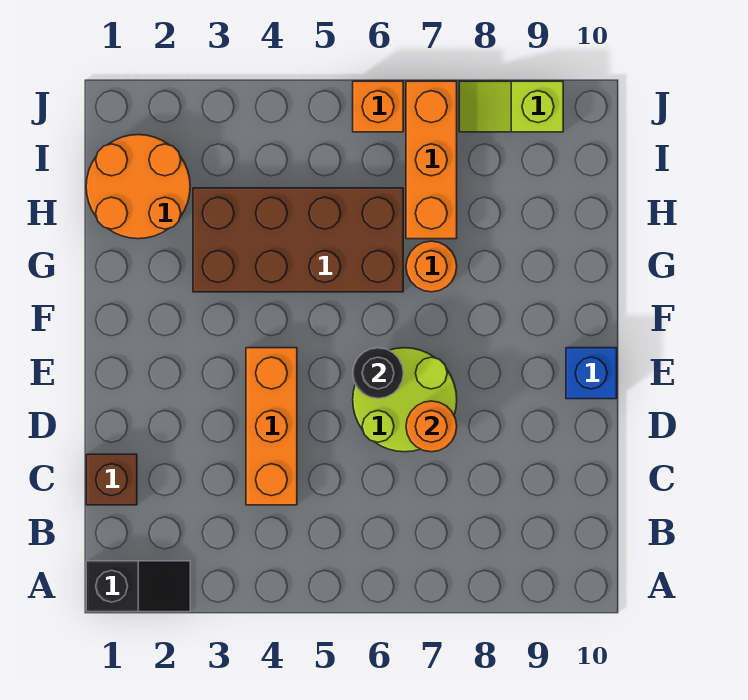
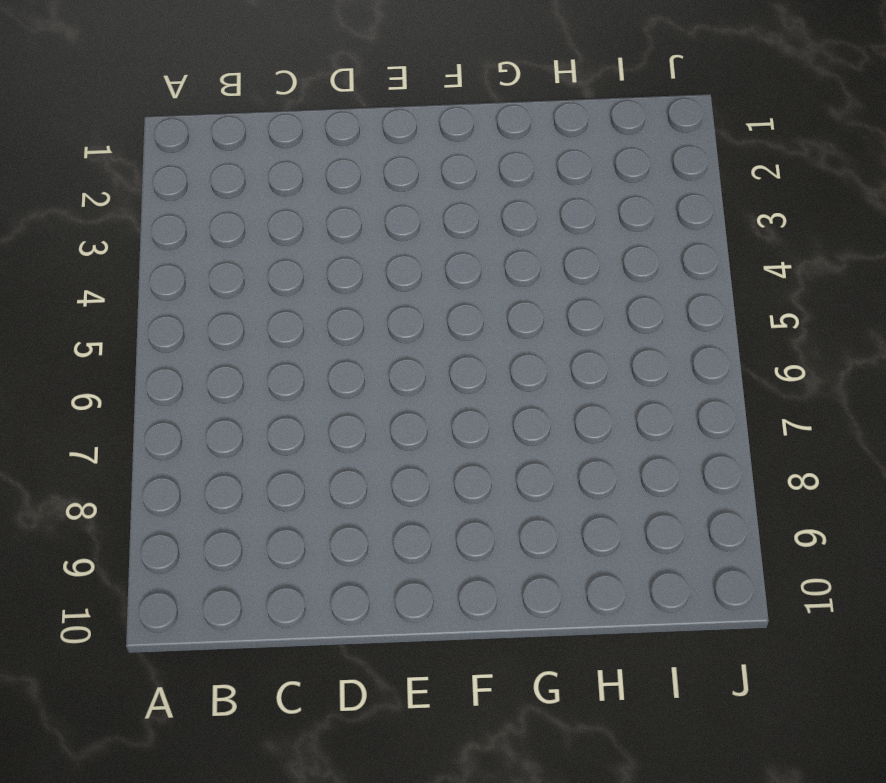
none -> black slope A1:A2 level 1 top 1
none -> brown brick C1 level 1
none -> orange brick C4:E4 level 1

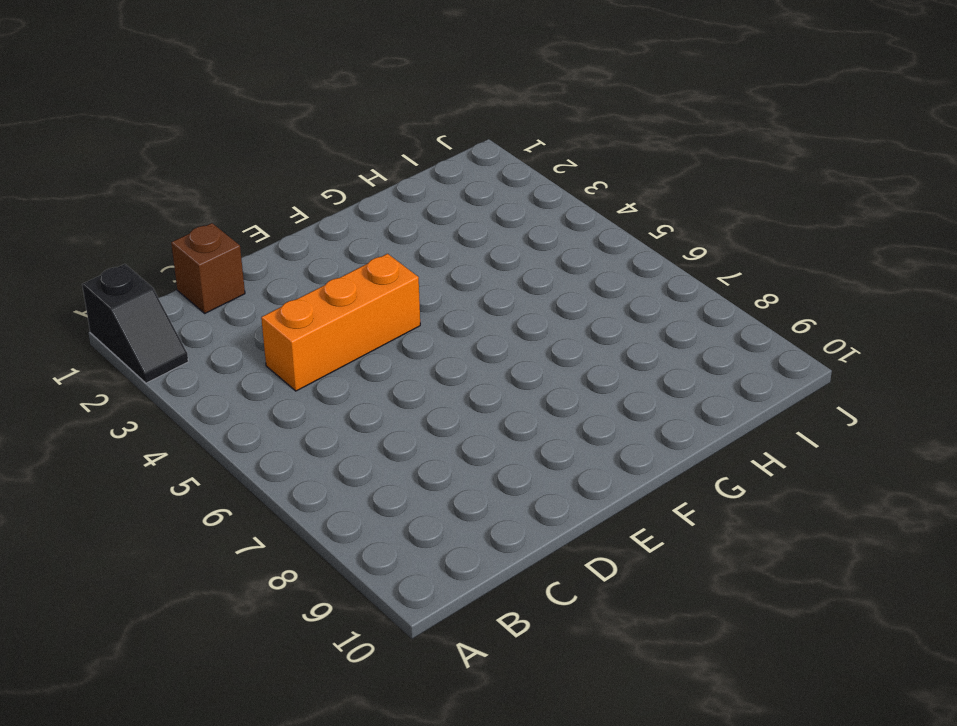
none -> lime round brick D6:E7 level 1
none -> blue brick E10 level 1
none -> brown brick G3:H6 level 1

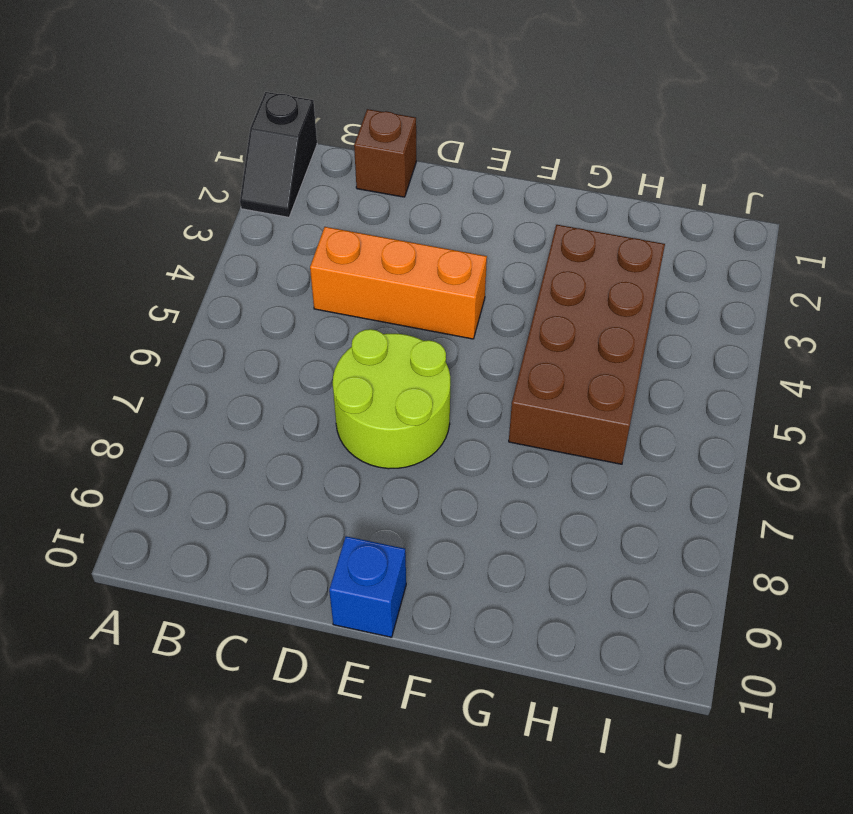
none -> orange round brick G7 level 1
none -> orange round brick H1:I2 level 1
none -> orange brick H7:J7 level 1

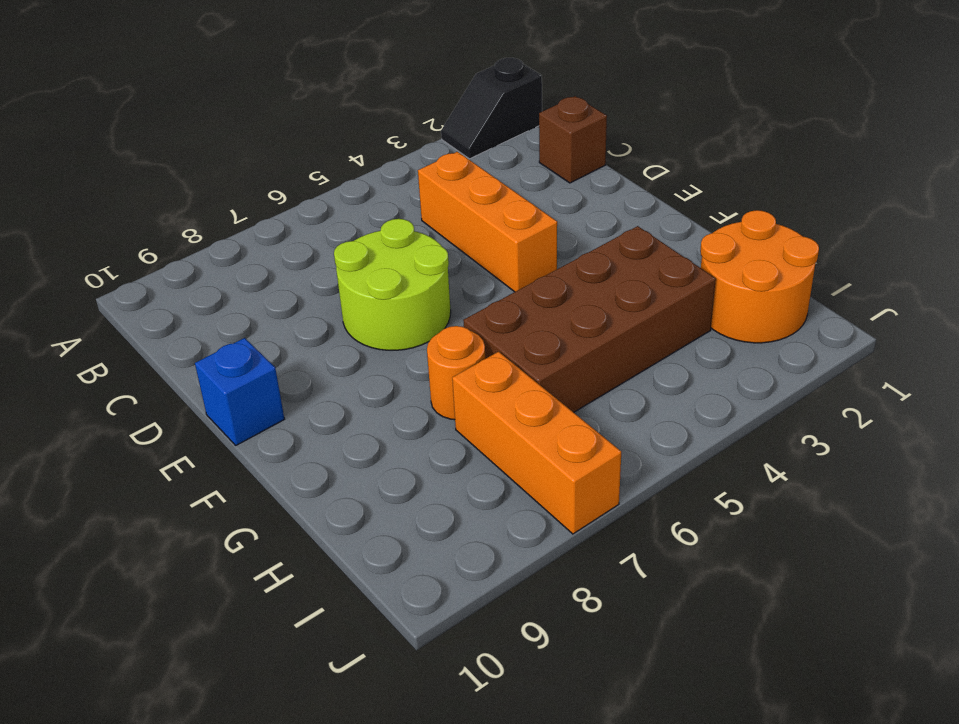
none -> orange brick J6 level 1
none -> lime slope J8:J9 level 1 top 9
none -> orange round brick D7 level 2

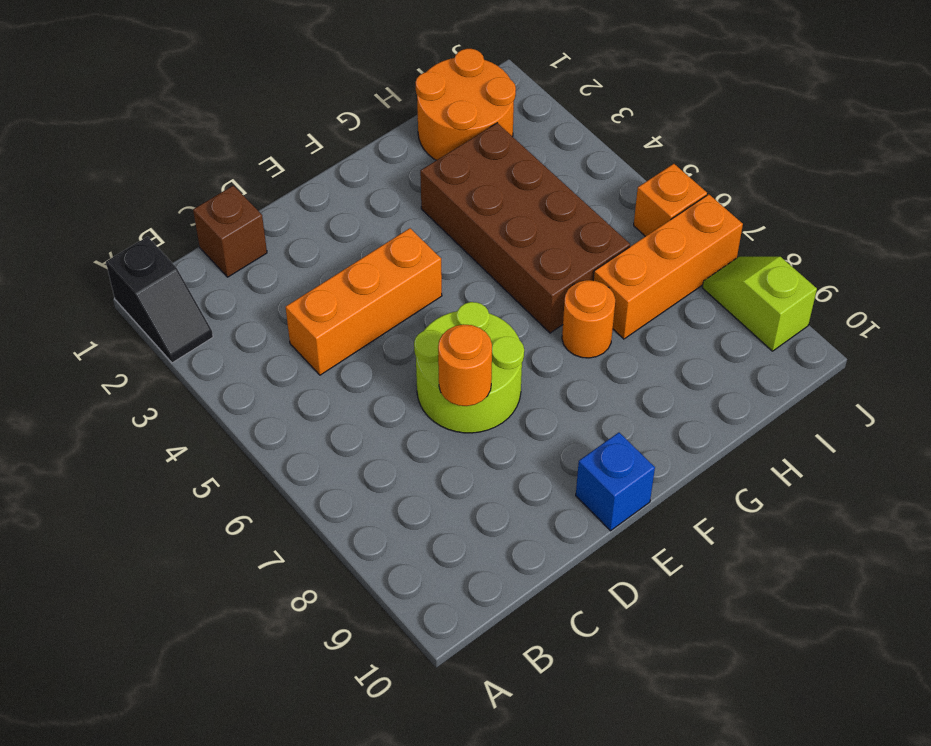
none -> black round brick E6 level 2

